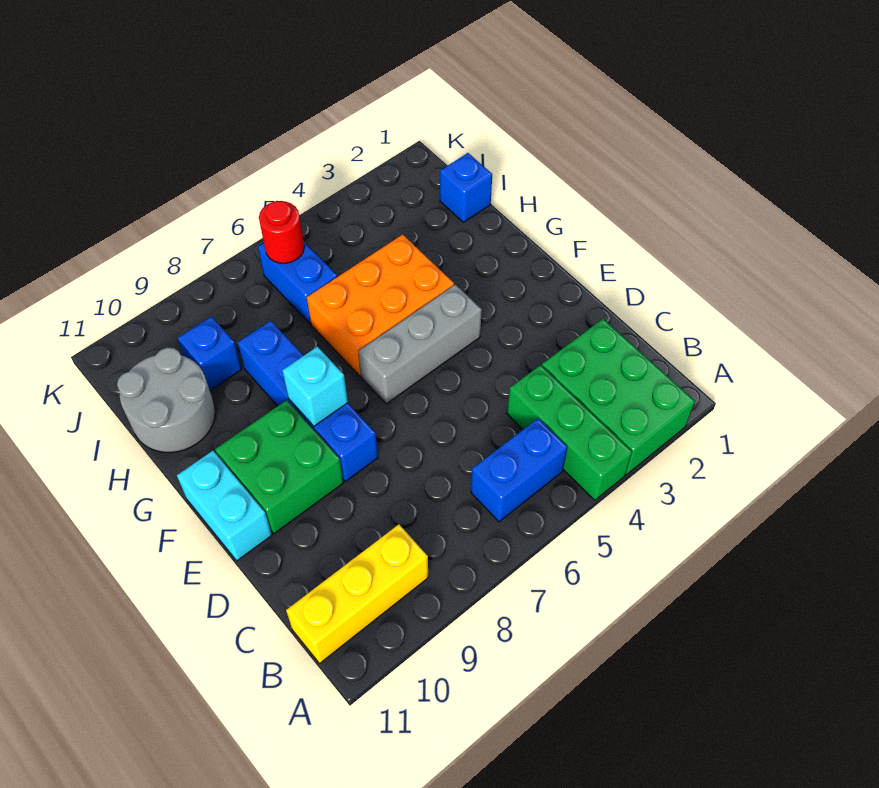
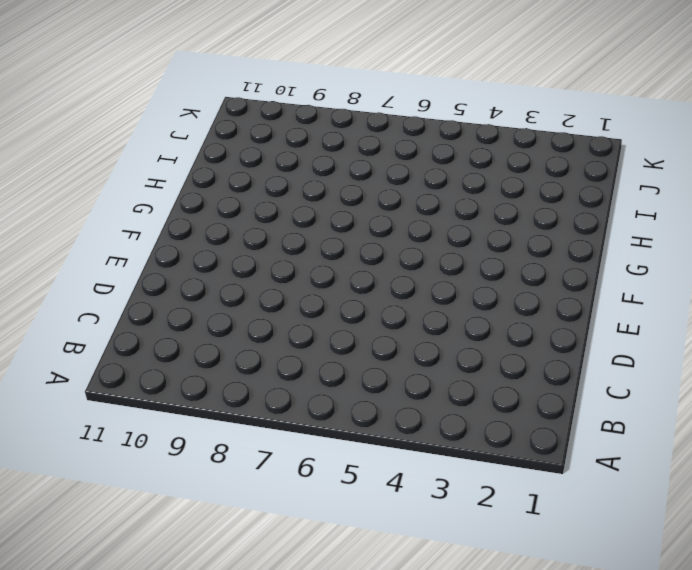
none -> green brick A2:C3 level 1
none -> green brick A4:C4 level 1
none -> blue brick B5:B6 level 1

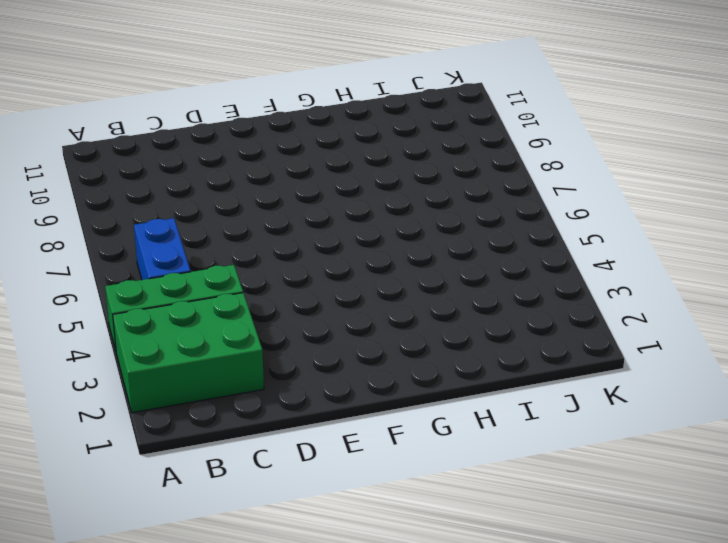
none -> yellow brick B9:B11 level 1
none -> blue brick E8:H8 level 1
none -> green brick E9:F10 level 1

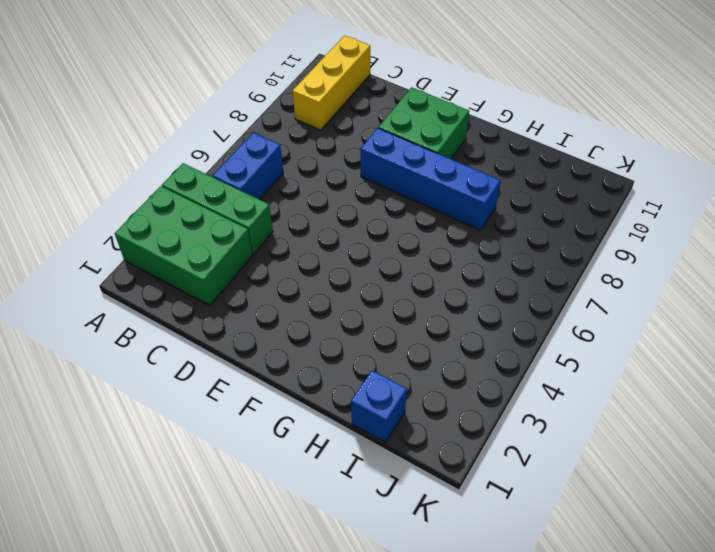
none -> cyan brick E11:F11 level 1
none -> grey brick F4:F6 level 1
none -> orange brick G4:H6 level 1

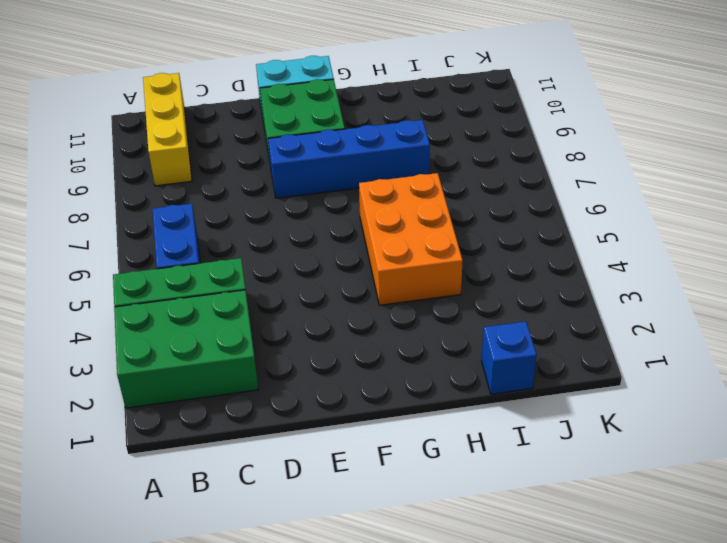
none -> grey brick F4:F6 level 1
none -> grey round brick H10:I11 level 1
none -> blue brick I6:J6 level 1

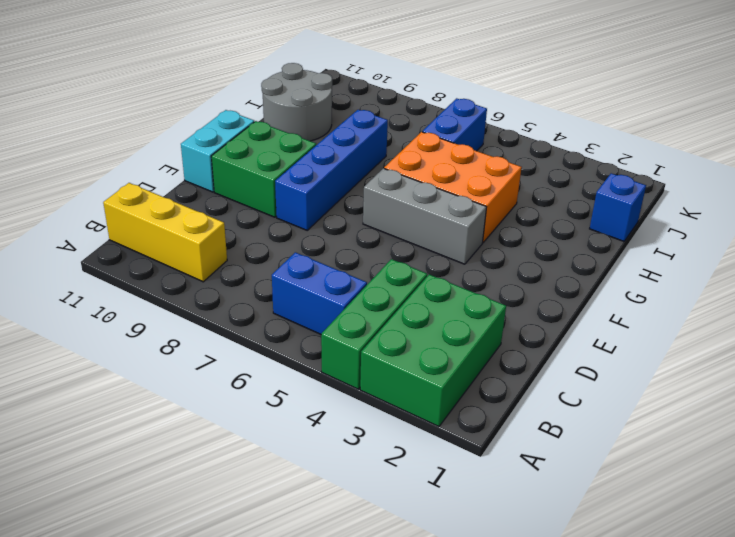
none -> blue brick I9 level 1
none -> cyan brick F8 level 2
none -> red round brick J6 level 2

